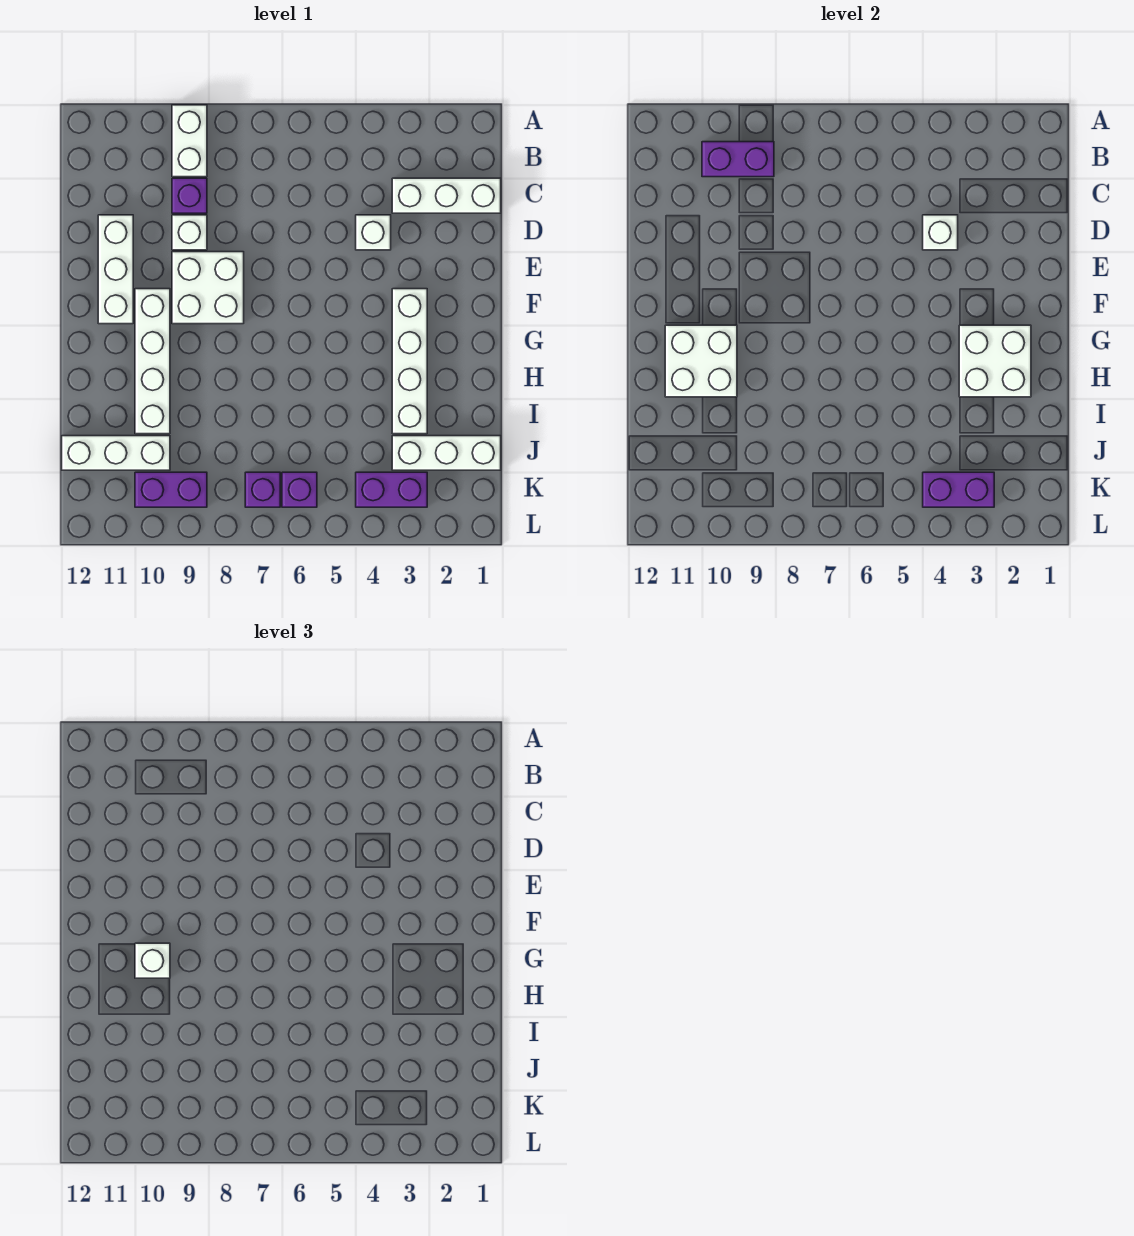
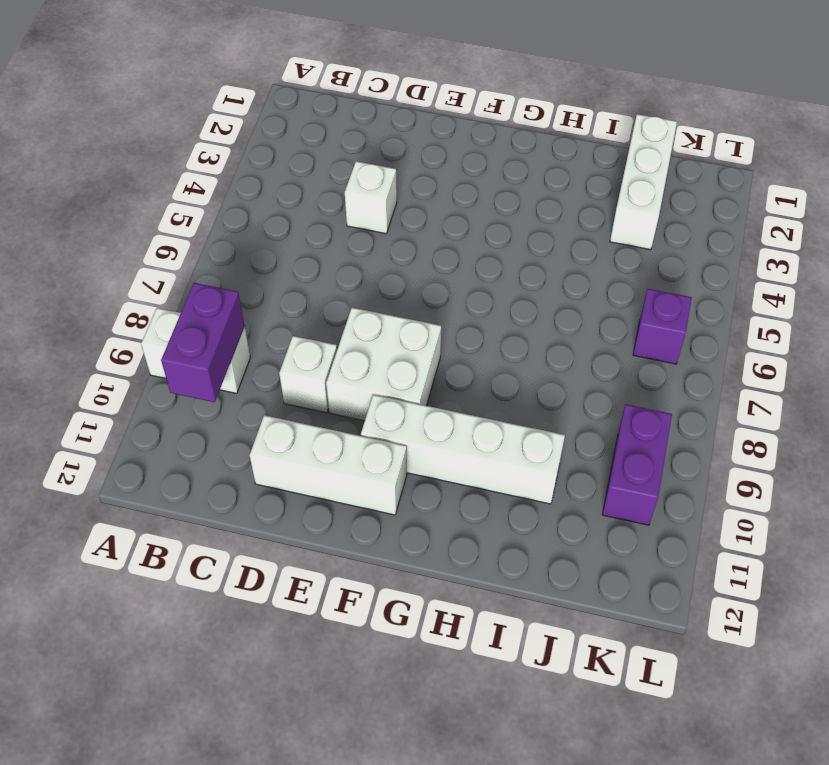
none -> white brick C1:C3 level 1
none -> purple brick C9 level 1
none -> white brick F3:I3 level 1

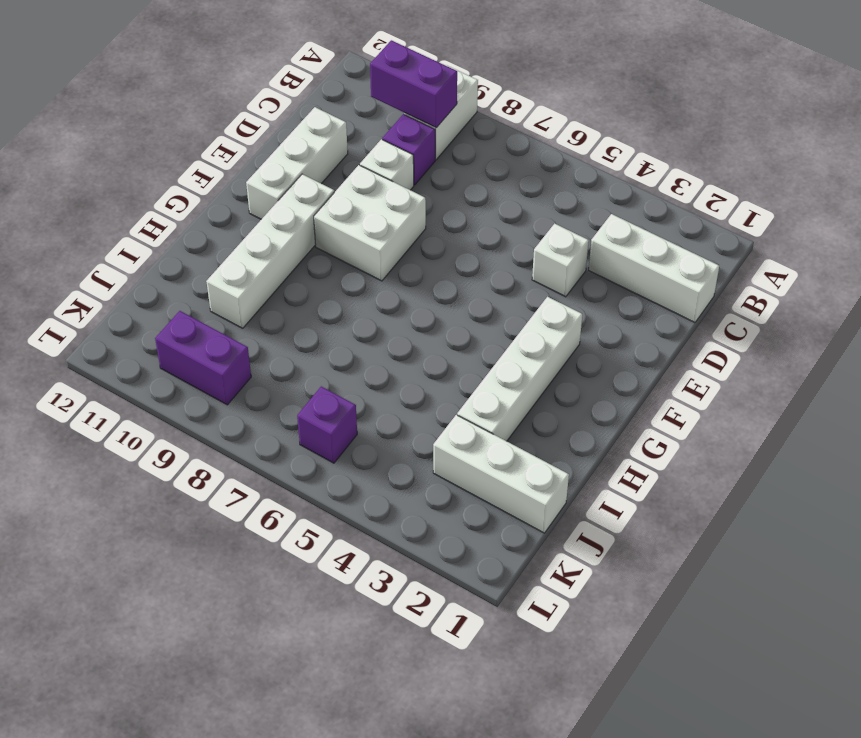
none -> white brick J10:J12 level 1
none -> purple brick K3:K4 level 1
none -> purple brick K7 level 1

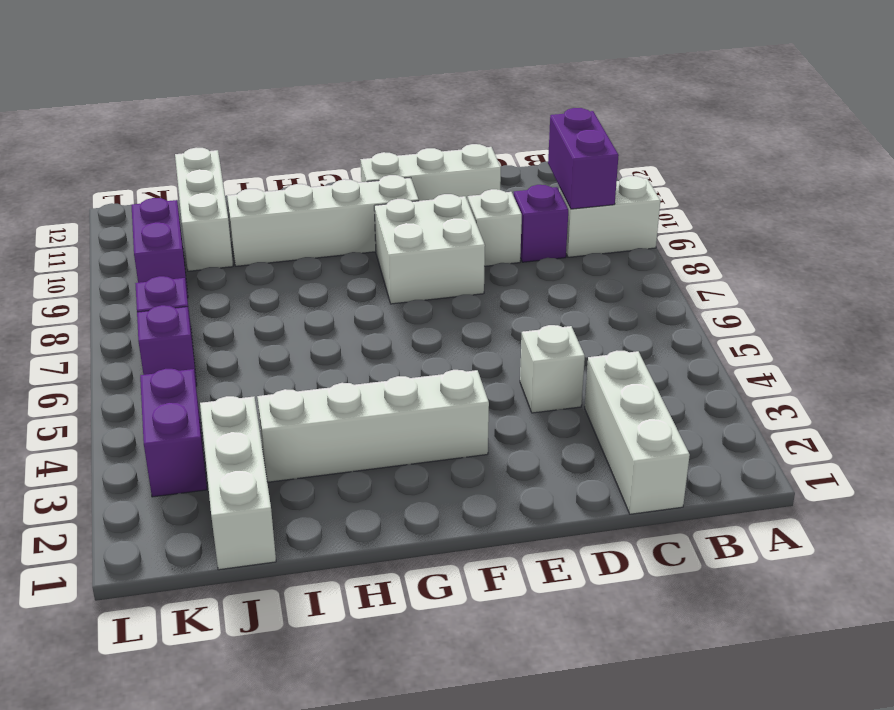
none -> white brick D4 level 2
none -> white brick G2:H3 level 2
none -> white brick G10:H11 level 2

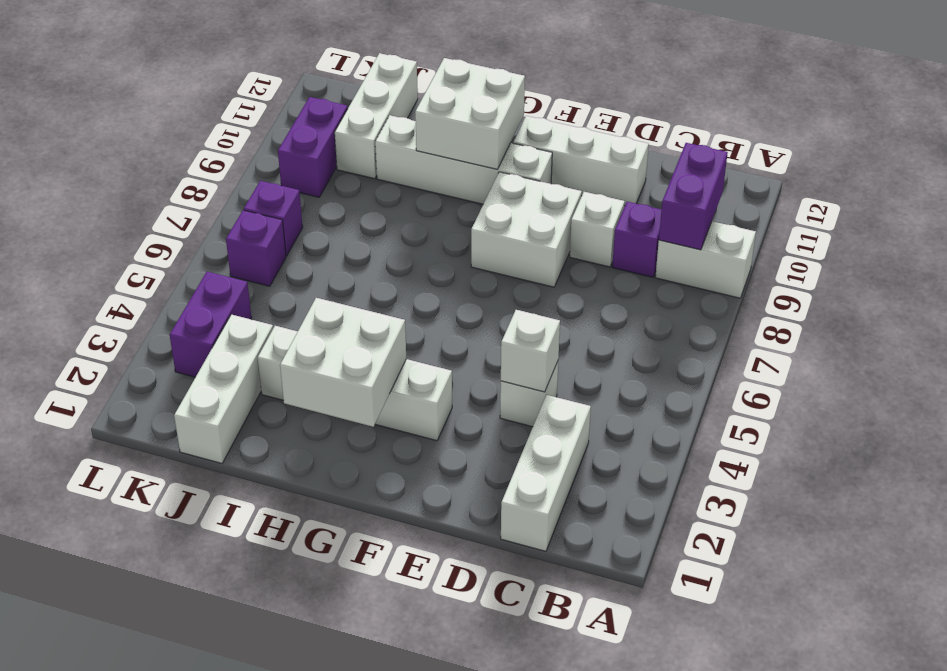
none -> purple brick K3:K4 level 2
none -> white brick G10 level 3

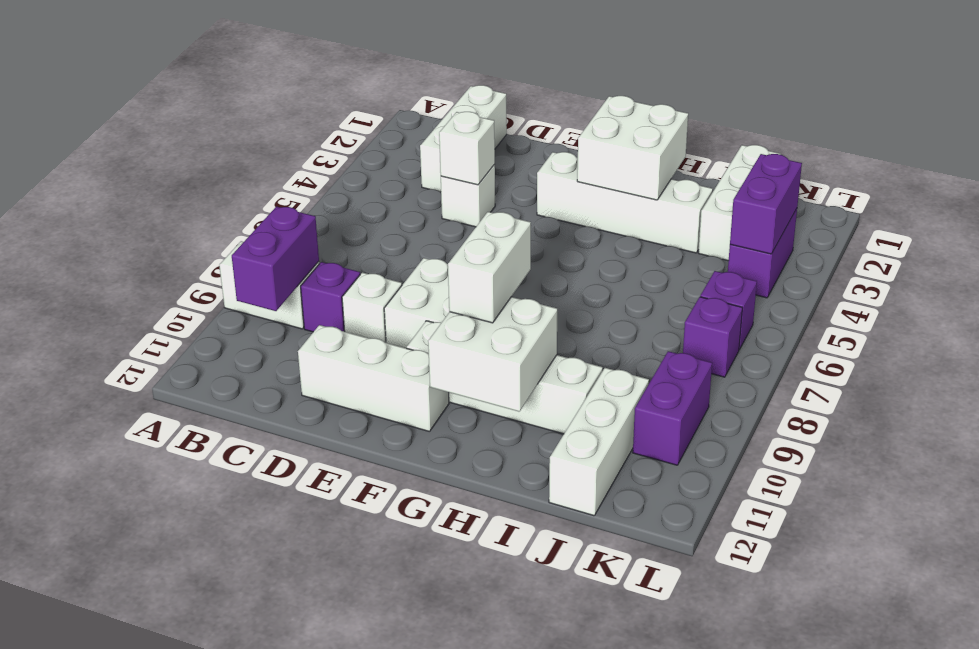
white brick G9:G10 level 3 -> white brick G10 level 3

